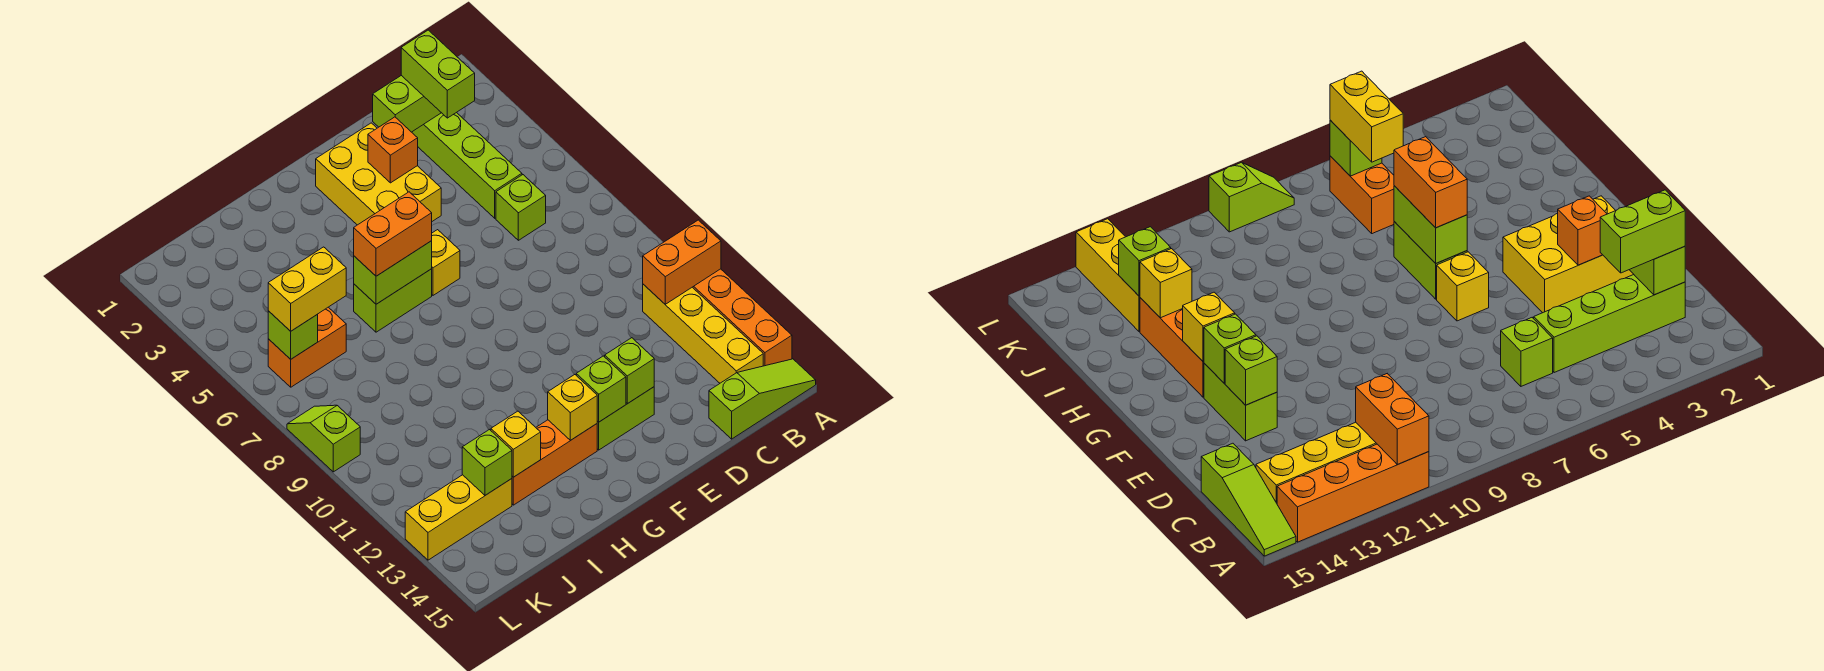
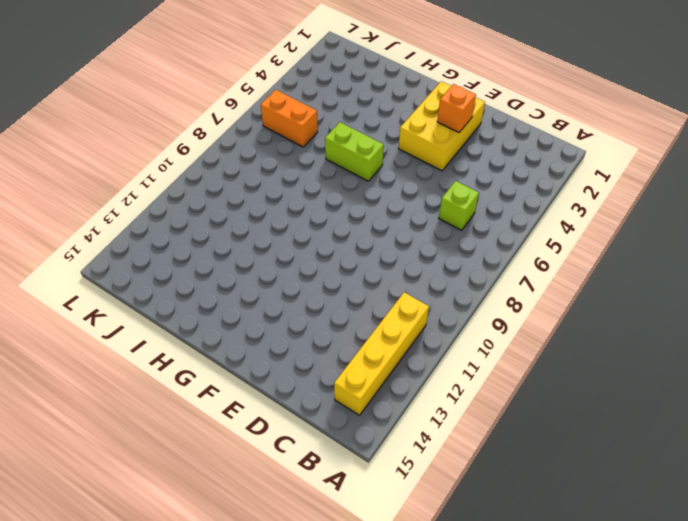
none -> orange brick A11:A14 level 1
none -> lime slope A15:C15 level 1 top C
none -> lime brick C2:C5 level 1

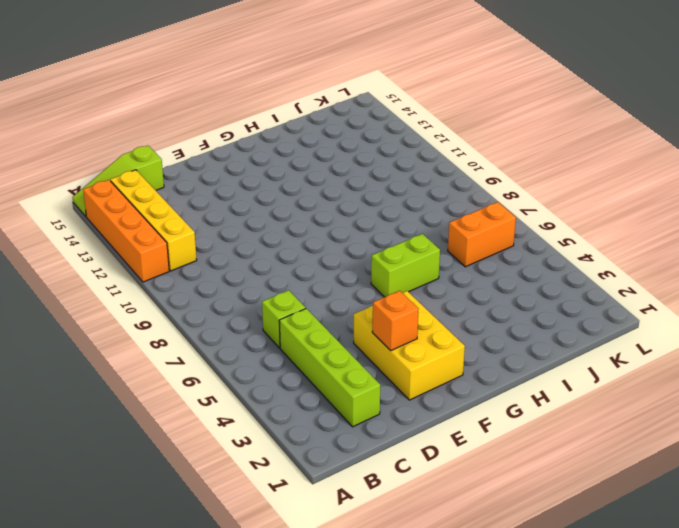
none -> lime brick E13:F13 level 1
none -> yellow brick F6 level 1
none -> orange brick G13:I13 level 1

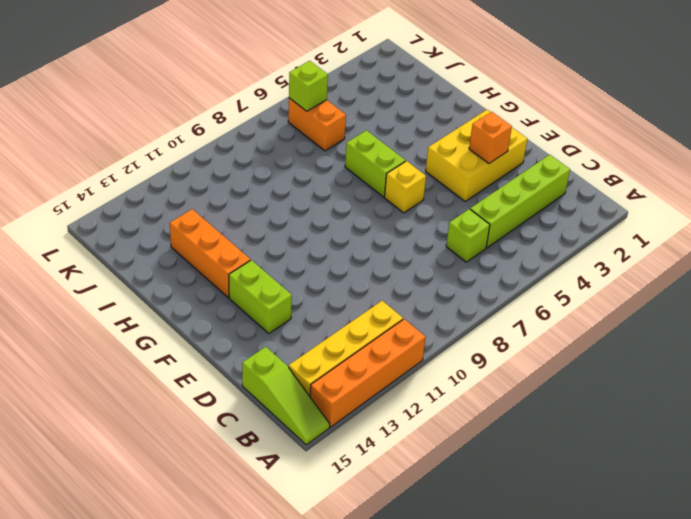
none -> yellow brick J13:L13 level 1
none -> lime slope L8:L9 level 1 top 9
none -> orange brick A11:B11 level 2

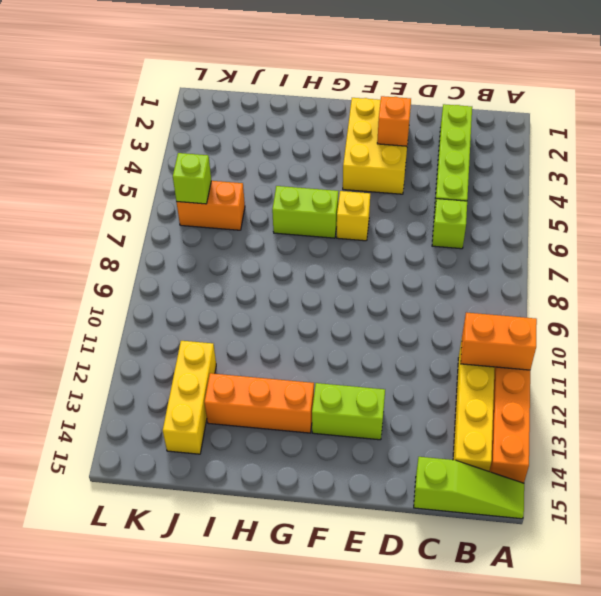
yellow brick J12:J14 level 1 -> yellow brick J13:L13 level 1
none -> lime slope L8:L9 level 1 top 9
none -> lime brick C2:D2 level 2
none -> lime brick E13 level 2

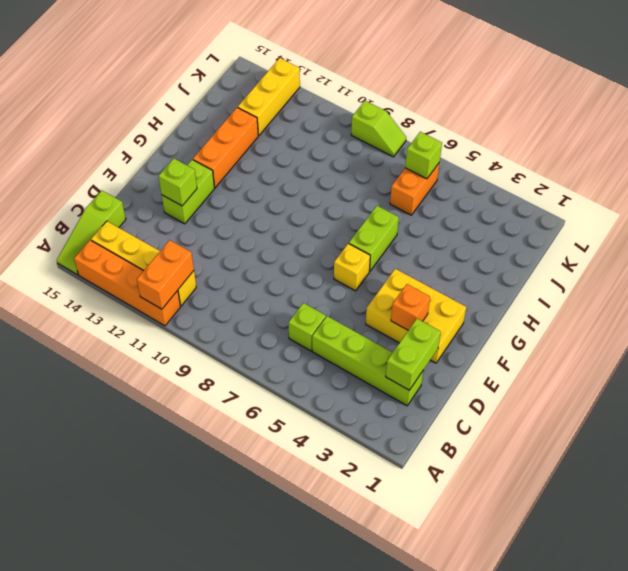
none -> lime brick F13 level 2
none -> lime brick G6:H6 level 2
none -> yellow brick G13 level 2

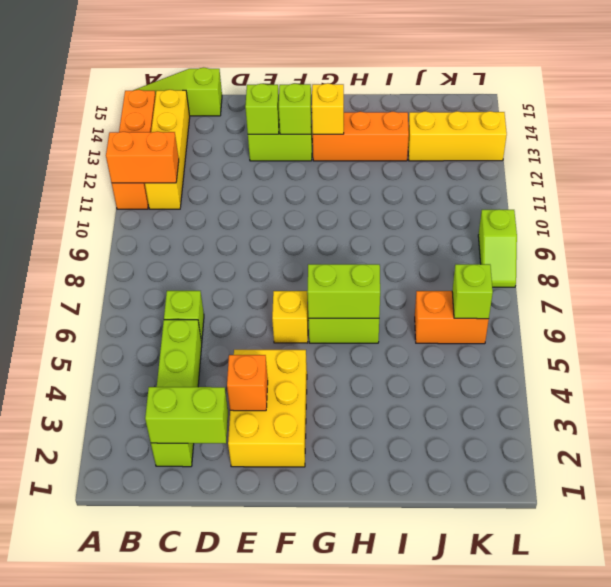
none -> yellow brick I13 level 2
none -> lime brick J13 level 2
none -> lime brick C2:C3 level 3

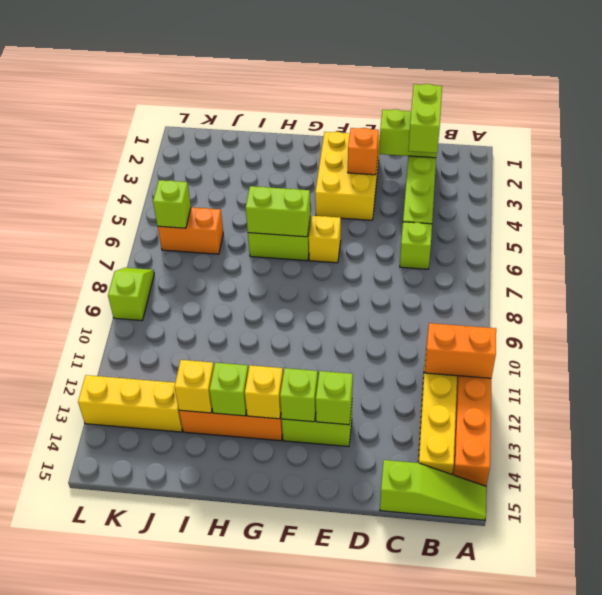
lime brick H13 level 2 -> lime brick J13 level 2
none -> orange brick G6:H6 level 3
none -> yellow brick J6:K6 level 3

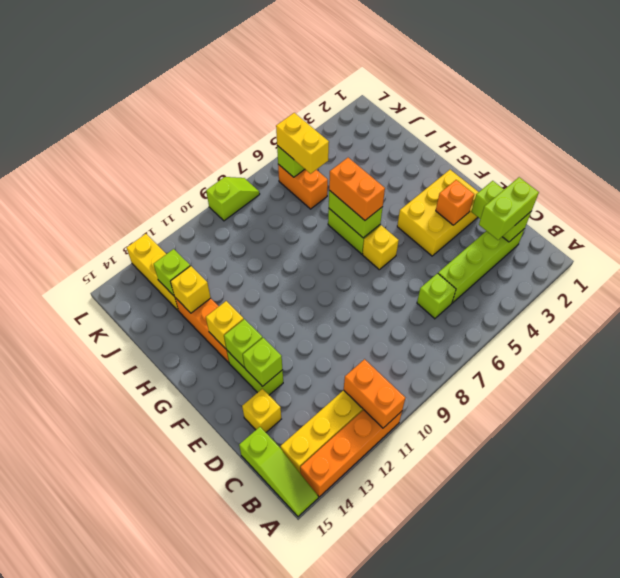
yellow brick D14 level 1 -> none

